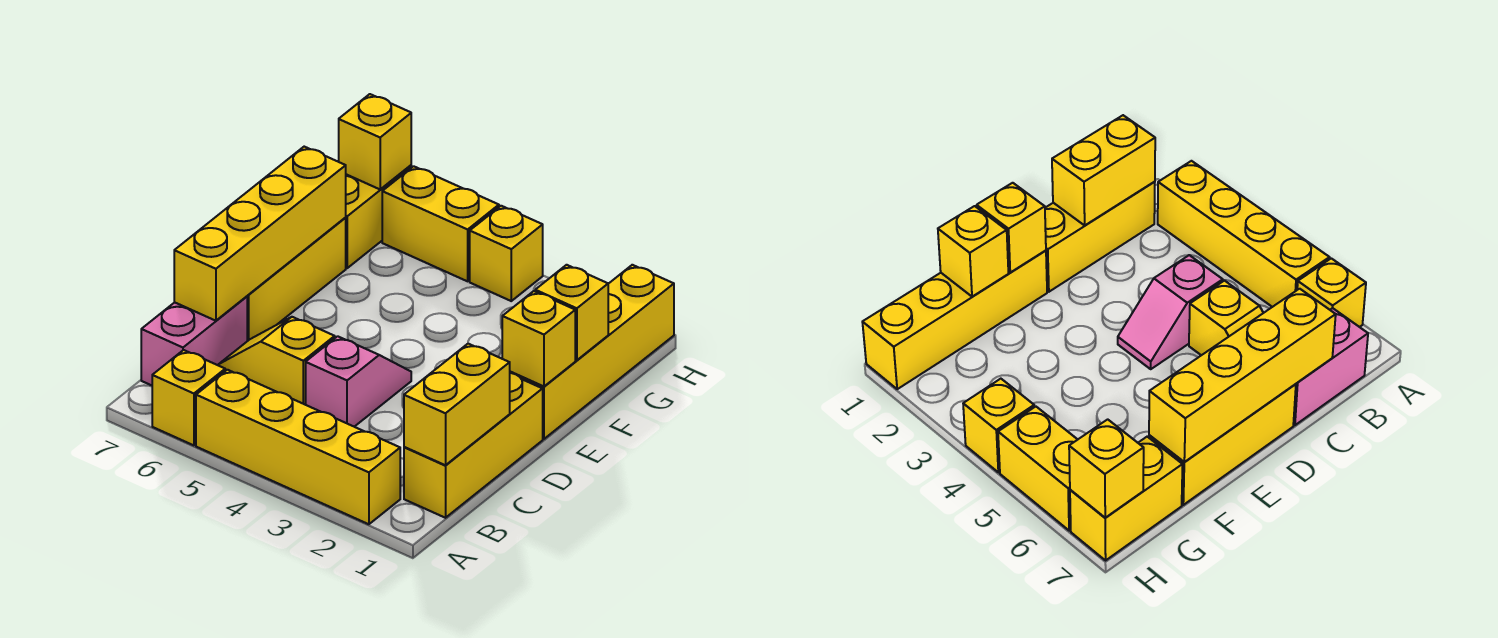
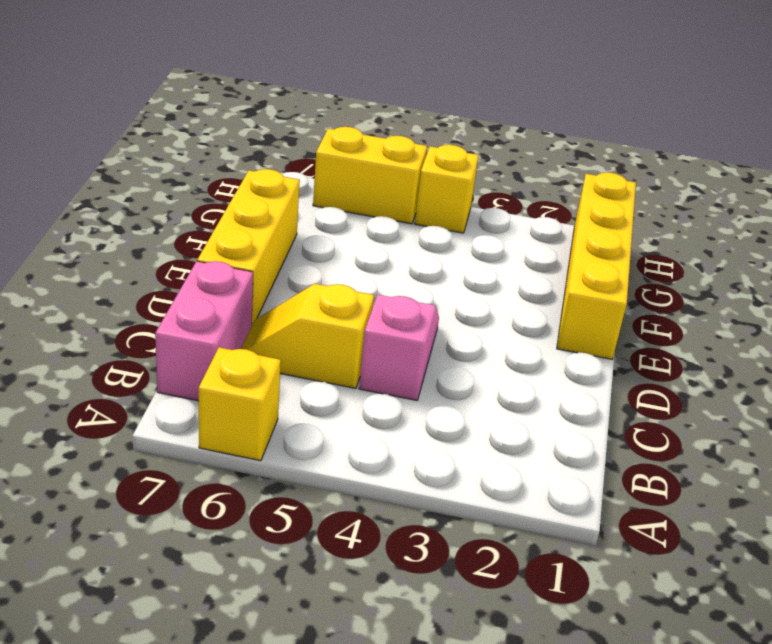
none -> yellow brick A2:A5 level 1
none -> yellow brick B1:D1 level 1
none -> yellow brick G7:H7 level 1

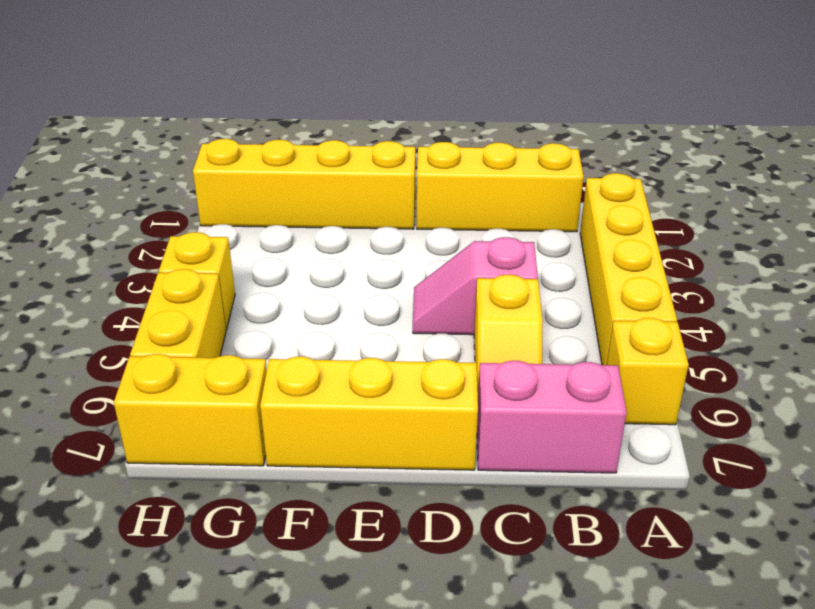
none -> yellow brick B1:C1 level 2
none -> yellow brick C7:F7 level 2
none -> yellow brick E1 level 2

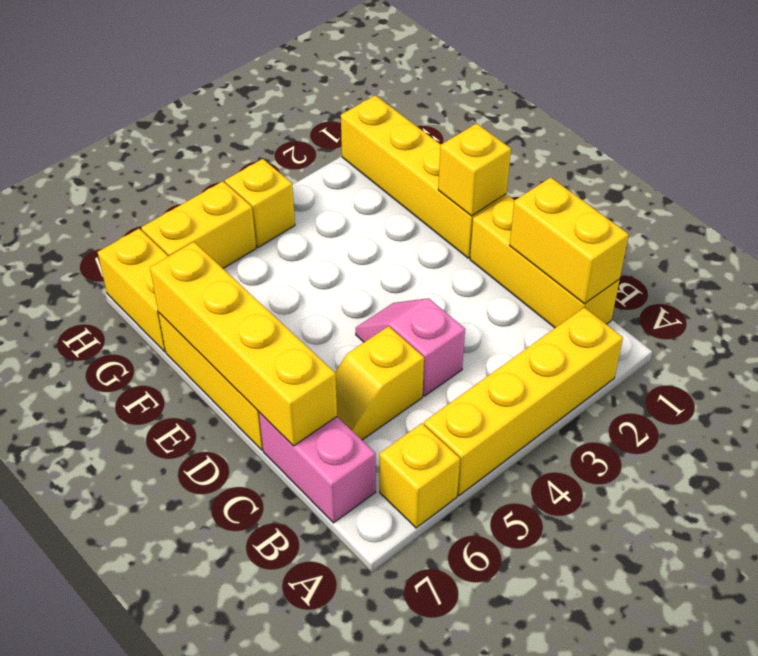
none -> yellow brick F1 level 2
none -> yellow brick H7 level 2

